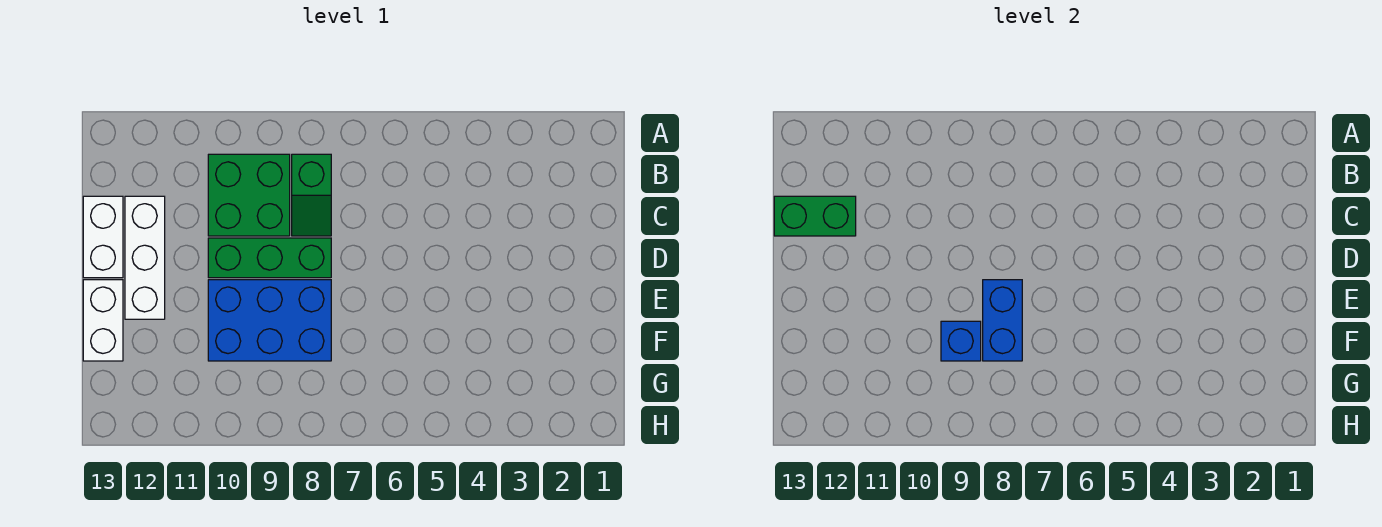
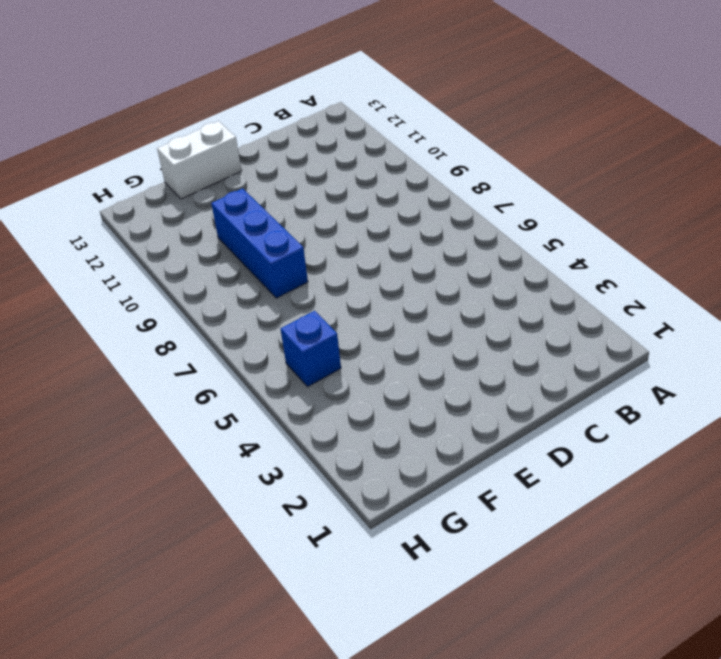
blue brick F8:F10 level 1 -> blue brick E8:F10 level 1
blue brick G5 level 1 -> blue brick F9 level 2
none -> green slope B8:C8 level 1 top B
none -> green brick B9:C10 level 1

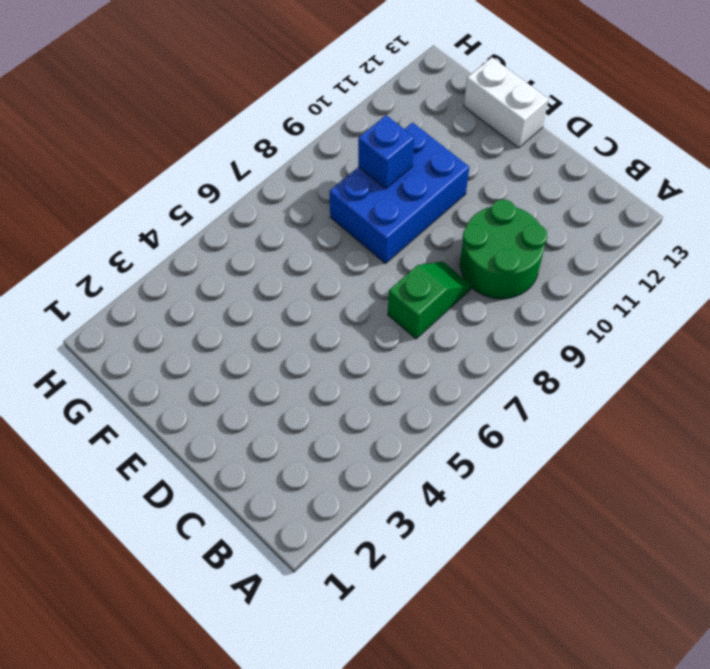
green round brick B9:C10 level 1 -> green brick B9:C10 level 1
green slope C7:C8 level 1 top 7 -> green slope B8:C8 level 1 top B
none -> white brick C12:E12 level 1
none -> white brick C13:D13 level 1

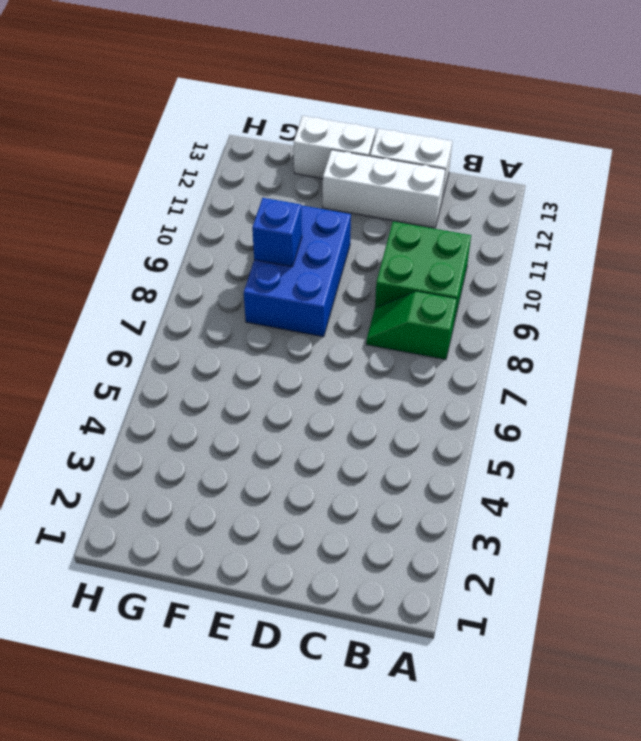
none -> green brick D8:D10 level 1
none -> green brick C12:C13 level 2

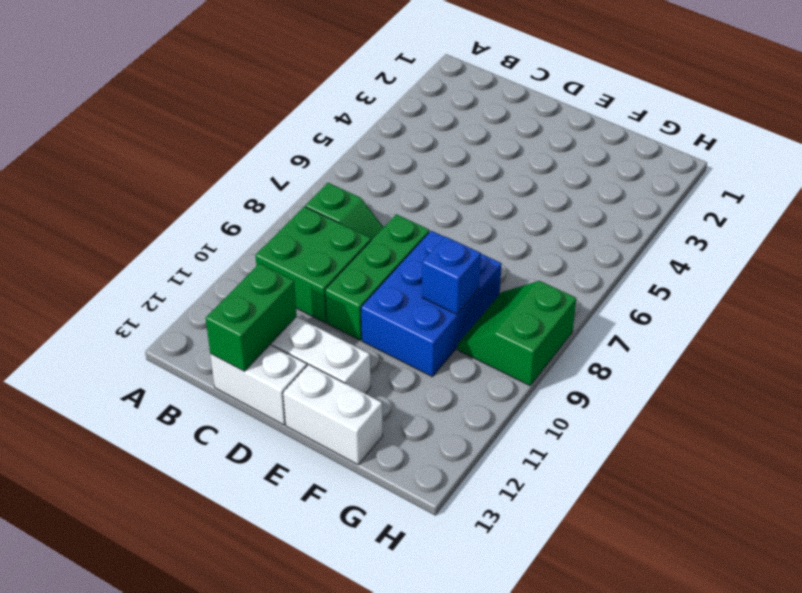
green slope G8:H9 level 1 top H -> none
none -> blue brick E8:F8 level 2

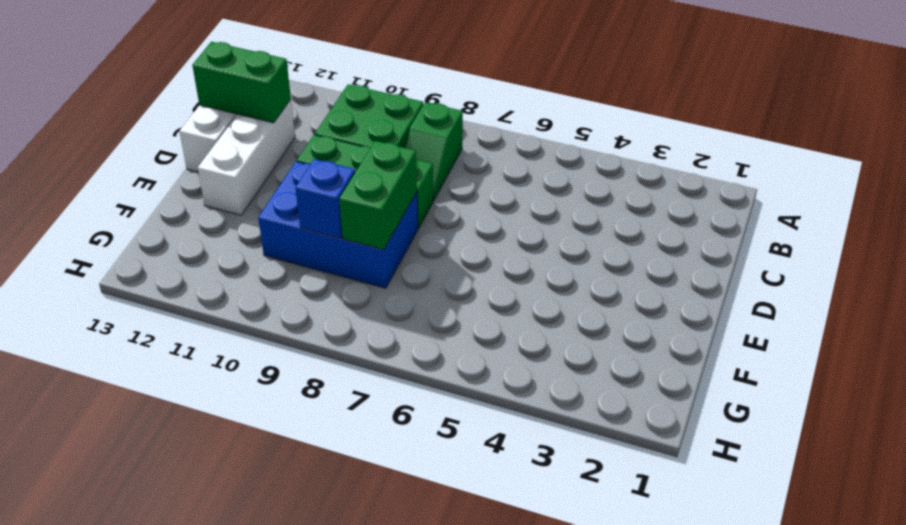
green brick E8:F8 level 2 -> blue brick E8:F8 level 2
none -> white brick E13:F13 level 1

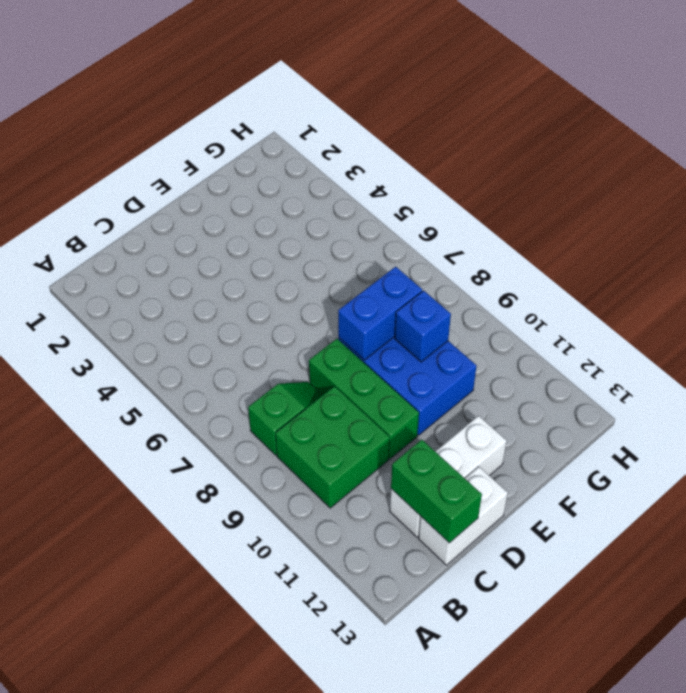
none -> white brick E13:F13 level 1

